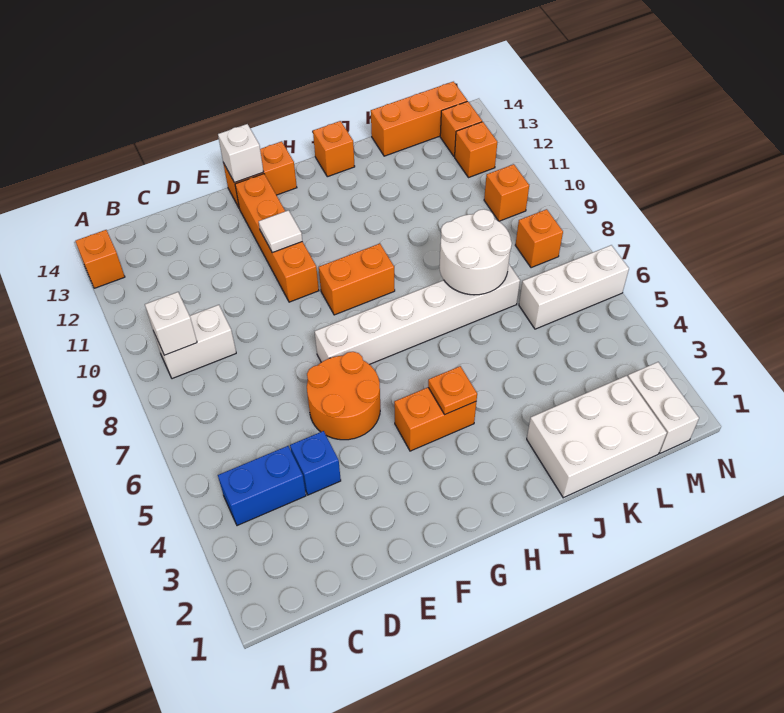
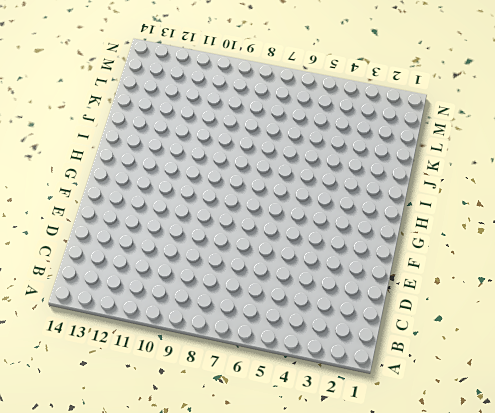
none -> orange brick A13 level 1
none -> blue brick B4:C4 level 1
none -> white brick B9:C9 level 1

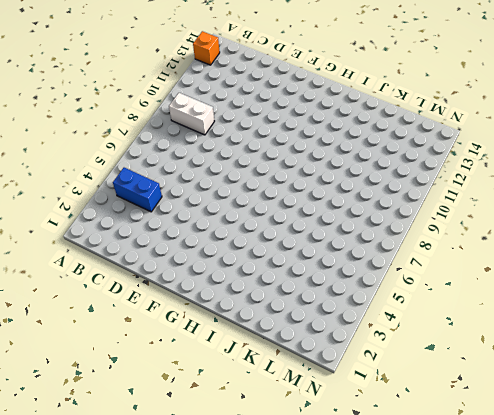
none -> blue brick D4 level 1
none -> orange round brick E5:F6 level 1
none -> white brick F7:K7 level 1

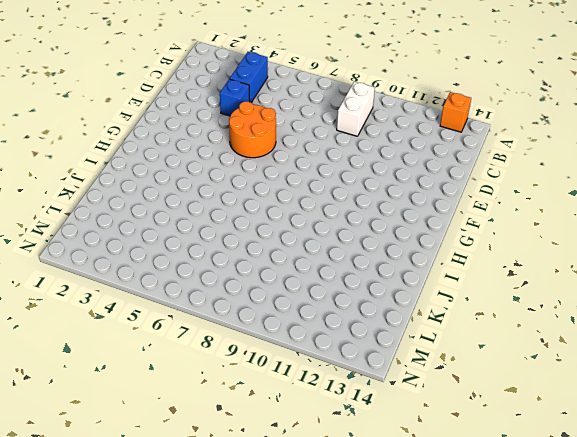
none -> white brick F7:K7 level 1
none -> orange brick F10:F13 level 1
none -> orange brick F14:G14 level 1

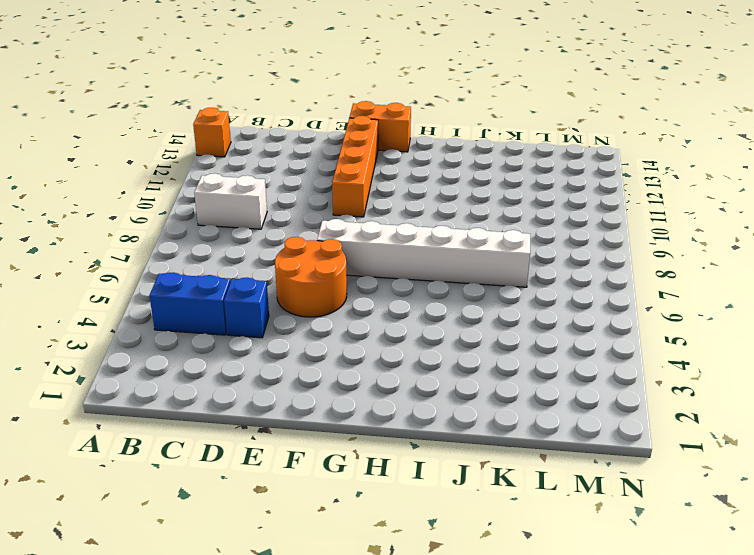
none -> orange brick G4:H4 level 1
none -> orange brick G9:H9 level 1
none -> orange brick I14 level 1

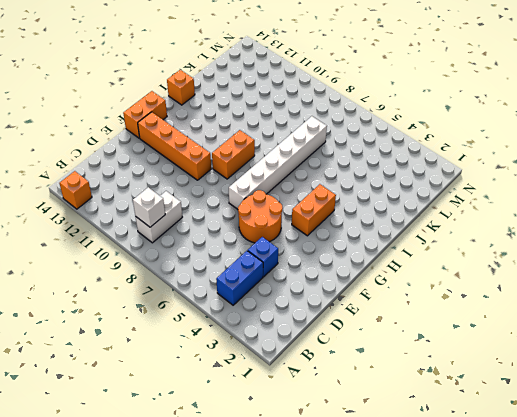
none -> white brick J1:L2 level 1
none -> orange brick K14:M14 level 1
none -> white brick L6:N6 level 1

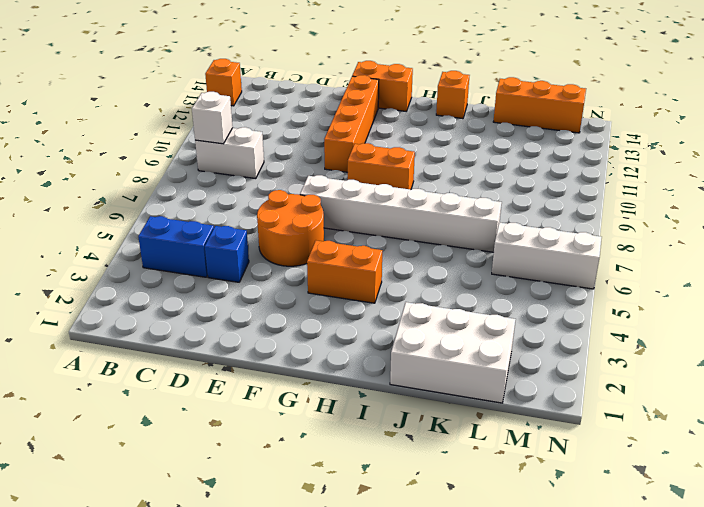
none -> white brick M1:M2 level 1
none -> orange brick M8 level 1
none -> orange brick M10 level 1

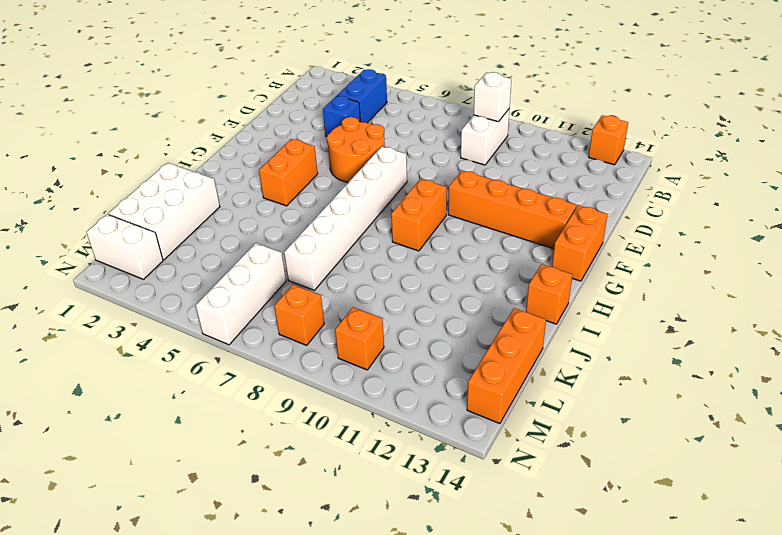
none -> orange brick M12 level 1
none -> orange brick M13 level 1
none -> white tile F11 level 2

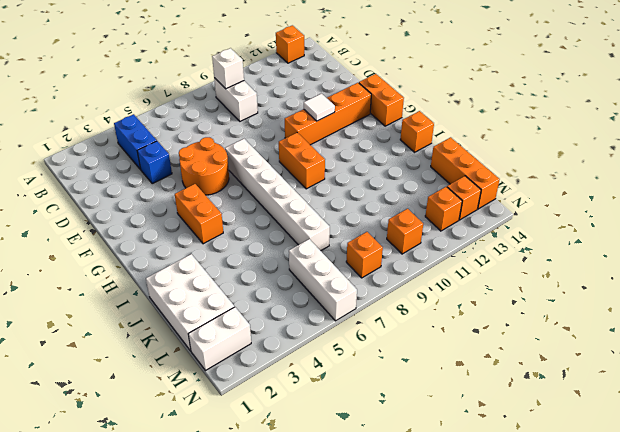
none -> white brick F14 level 2
none -> orange plate H4 level 2
none -> white round brick J7:K8 level 2

